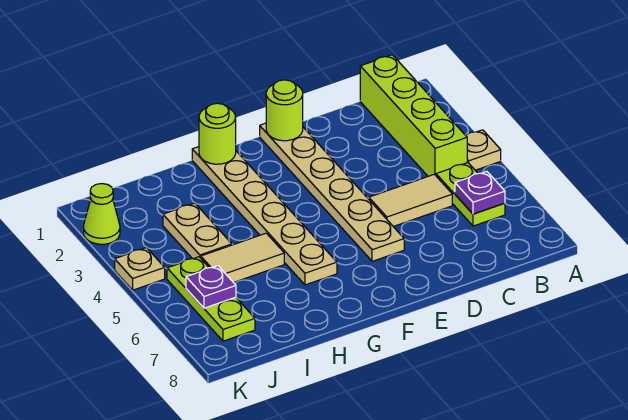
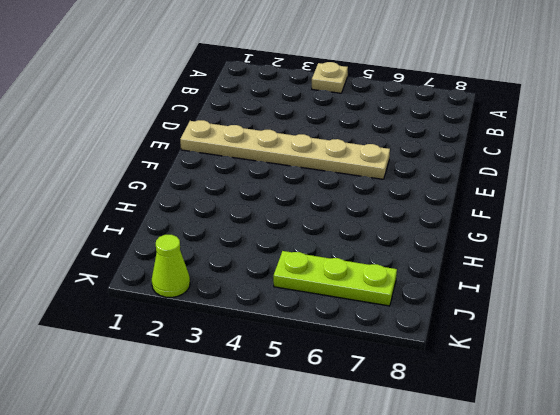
none -> lime brick B1:B4 level 1
none -> lime plate B5:B6 level 1
none -> tan tile C5:D5 level 1

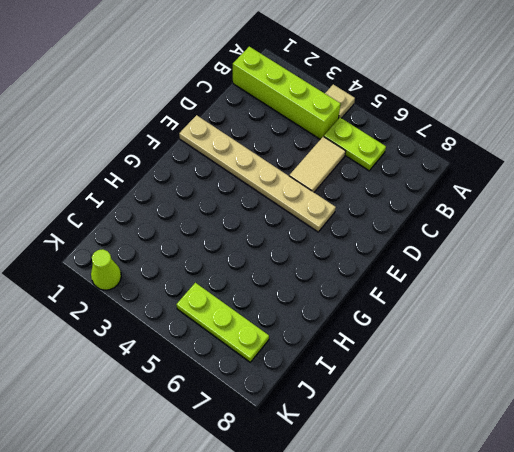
none -> tan plate G1:G6 level 1
none -> tan tile H5:I5 level 1
none -> tan plate I3:I4 level 1

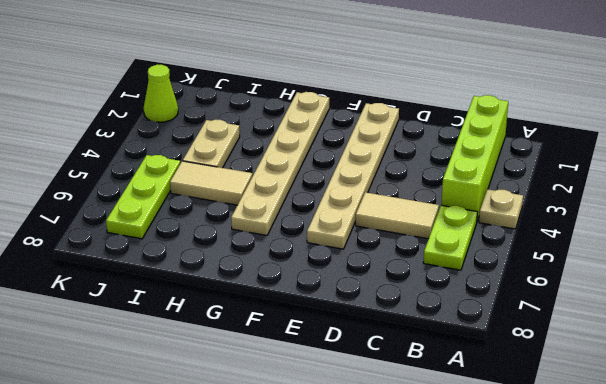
none -> tan plate K4 level 1
none -> purple plate B6 level 2
none -> lime round brick E1 level 2

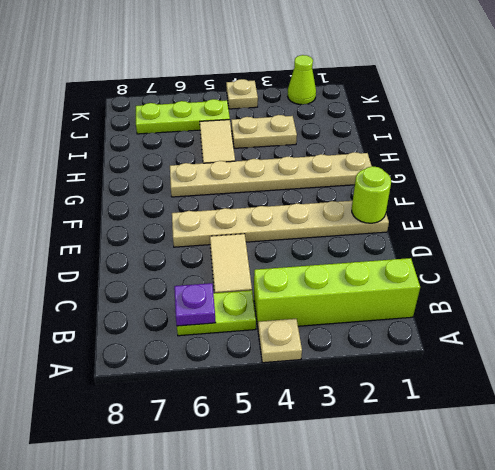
none -> lime round brick G1 level 2
none -> purple plate J6 level 2

